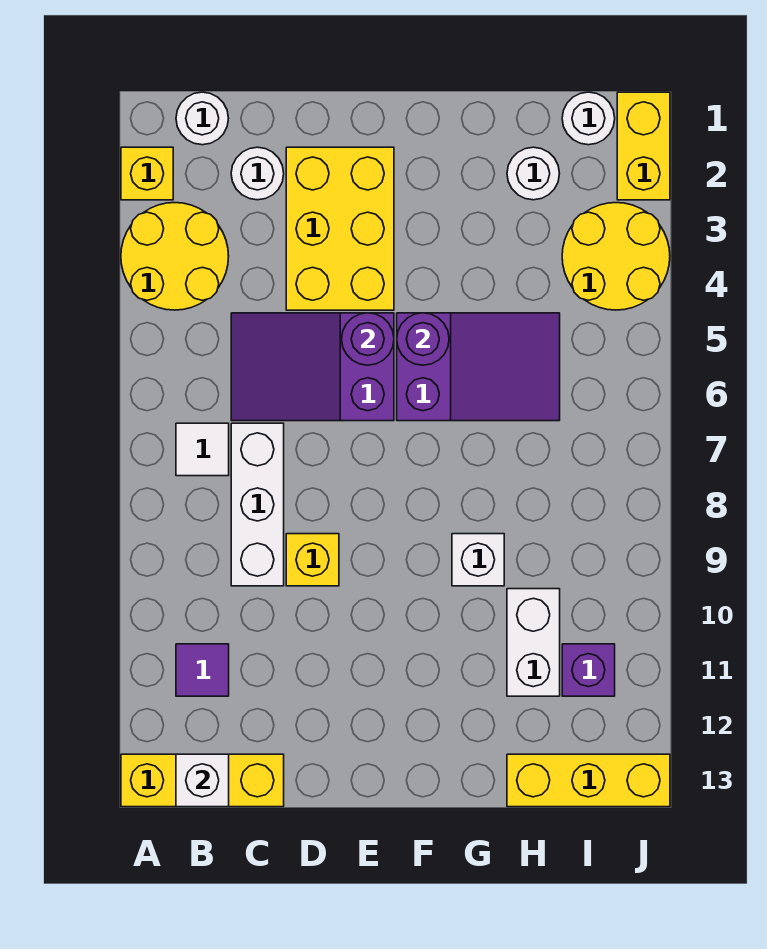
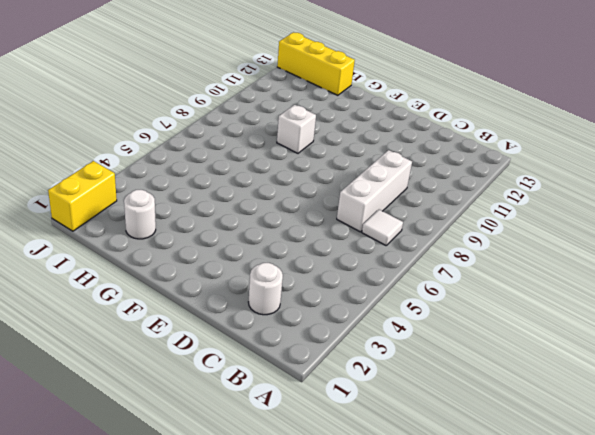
none -> yellow brick A2 level 1
none -> yellow round brick A3:B4 level 1
none -> yellow brick A13:C13 level 1

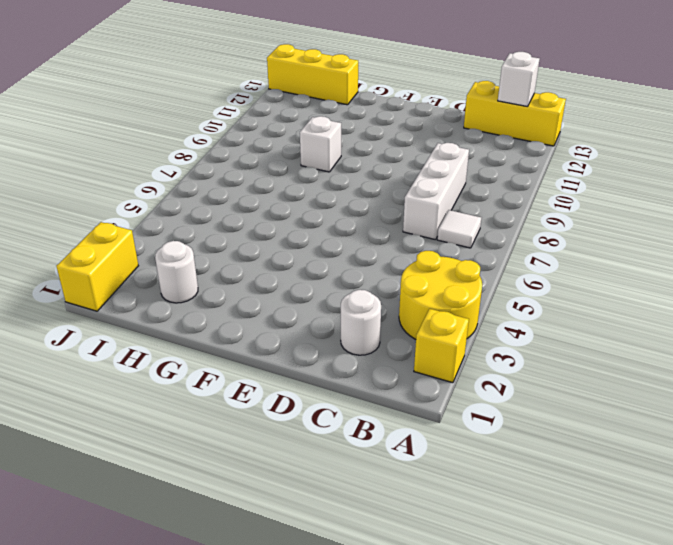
none -> white round brick B1 level 1
none -> purple tile B11 level 1
none -> purple slope C5:E6 level 1 top E

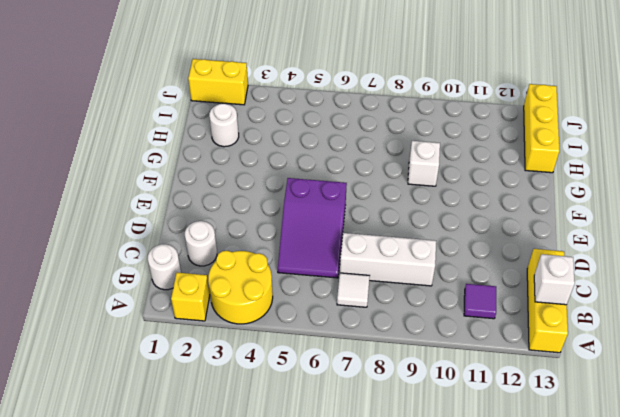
none -> yellow brick D2:E4 level 1
none -> yellow brick D9 level 1
none -> purple slope F5:H6 level 1 top F

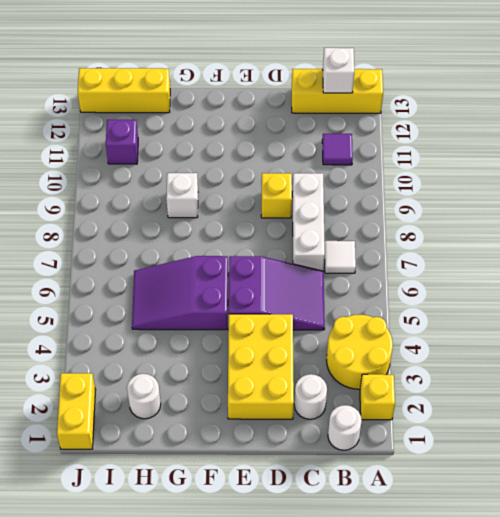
none -> white brick H10:H11 level 1
none -> white round brick I1 level 1
none -> yellow round brick I3:J4 level 1

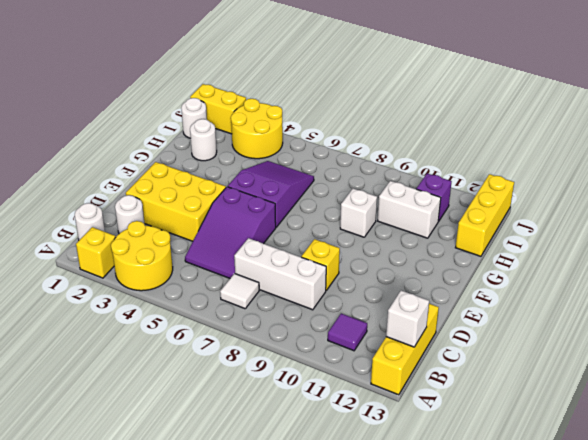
none -> purple round brick E5 level 2
none -> purple round brick F5 level 2

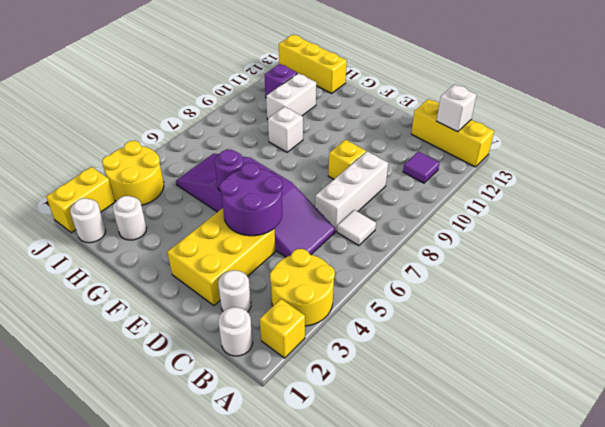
purple round brick D4:E5 level 2 -> purple round brick E5 level 2

